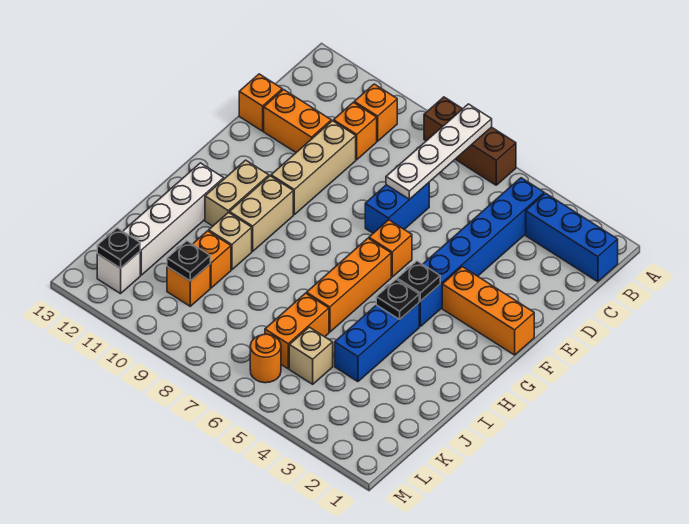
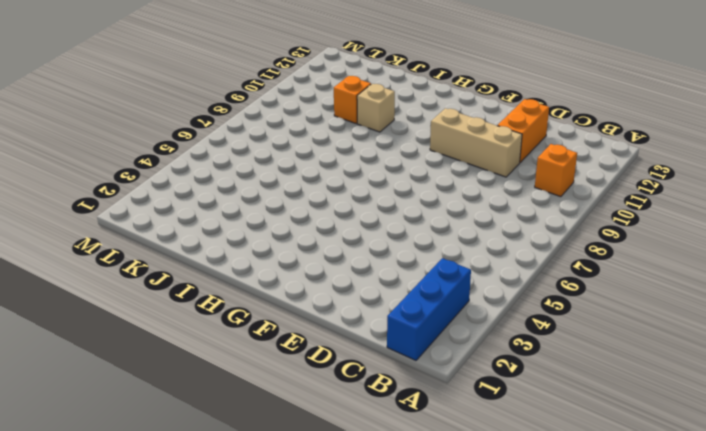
none -> brown brick A6:A8 level 1
none -> blue brick B4:G4 level 1
none -> orange brick C10 level 1

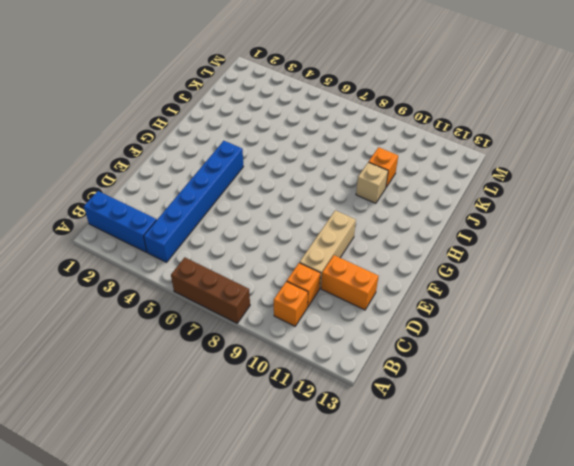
none -> blue brick D7:E7 level 1
none -> orange brick D13 level 1
none -> orange brick F1:F3 level 1

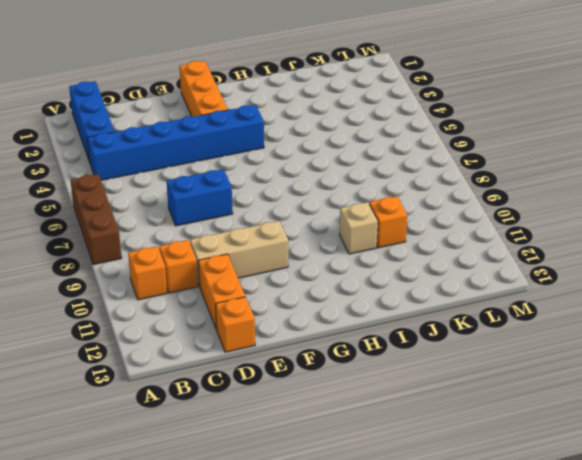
none -> orange brick F6 level 1
none -> orange brick G6:I6 level 1
none -> tan brick G10:H10 level 1

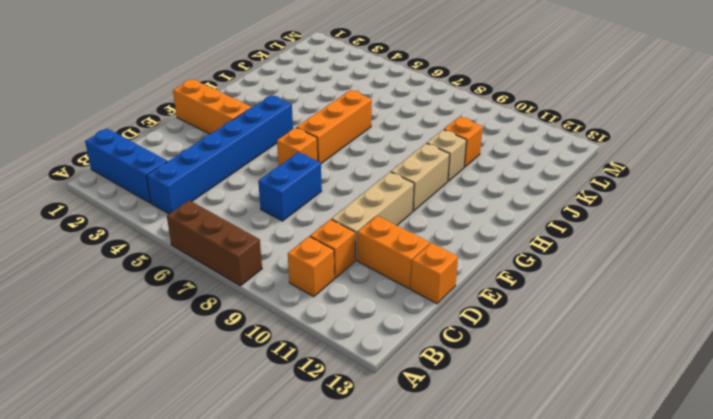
none -> tan brick G11:H11 level 1
none -> blue brick H4:J4 level 1
none -> white brick H12:K12 level 1

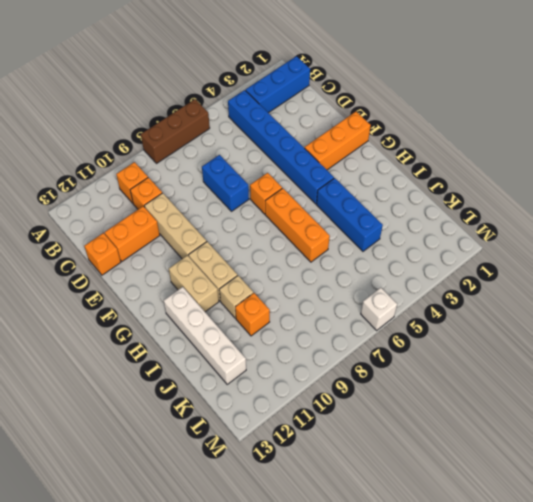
white brick M6 level 1 -> white brick L12 level 1
none -> orange brick J6:K6 level 1
none -> tan brick K5 level 1
none -> orange brick K10 level 1

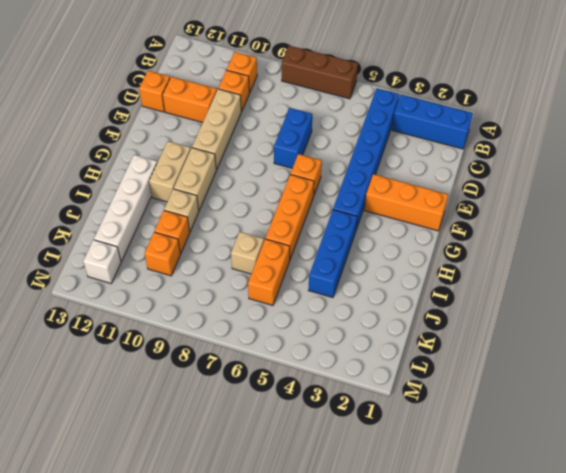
tan brick J7 level 1 -> tan brick K5 level 1
none -> orange round brick L6 level 1
none -> white plate A7:D7 level 2
none -> black plate G4 level 2

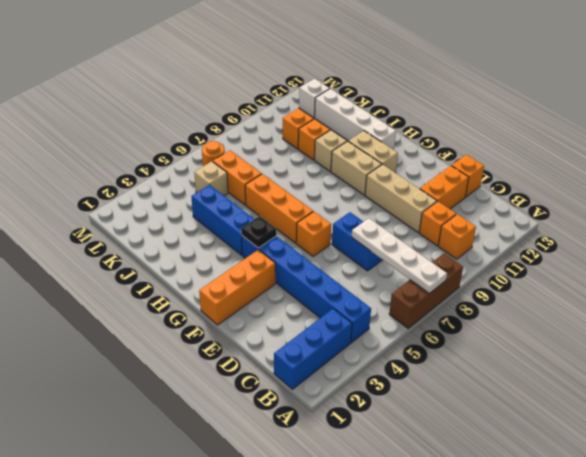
none -> black plate H4 level 2
none -> black plate K10 level 2
none -> black plate L12 level 2

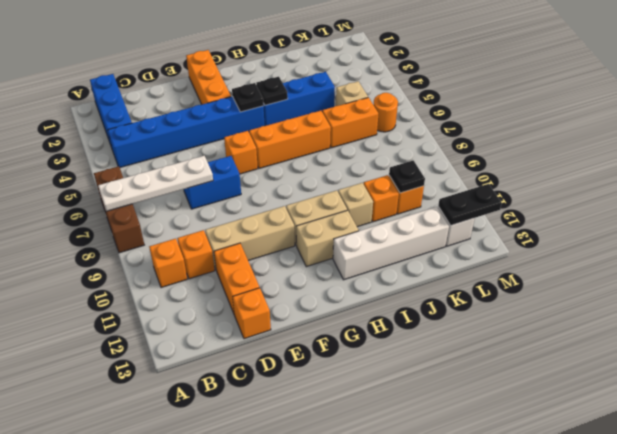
black plate L12:M12 level 2 -> black plate L12 level 2

